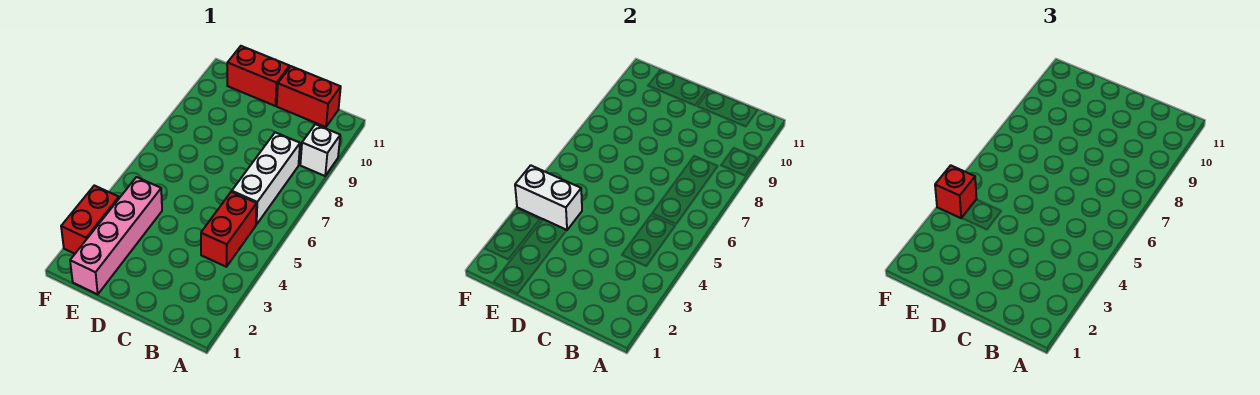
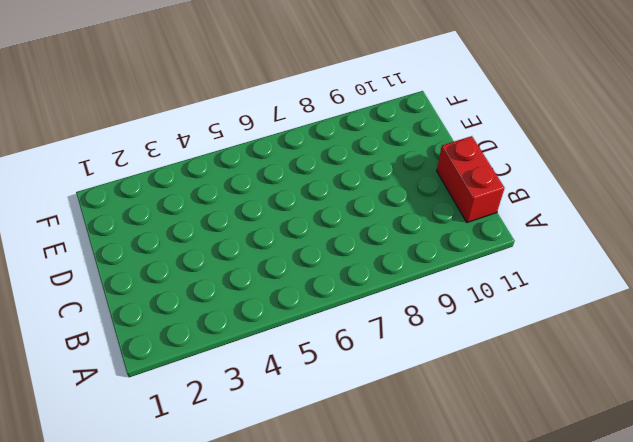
none -> white brick A9 level 1
none -> red brick B4:B5 level 1

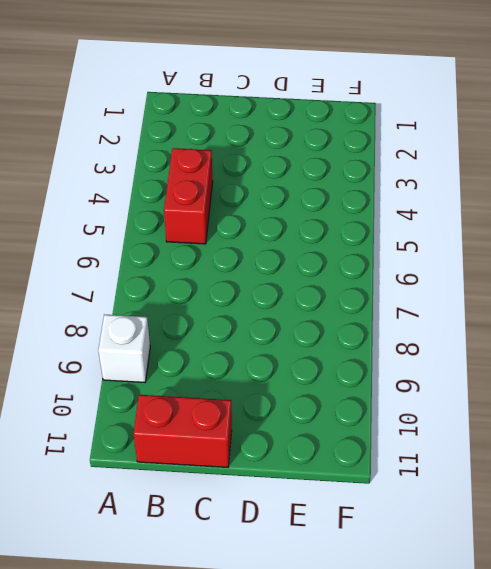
none -> white brick B6:B8 level 1
none -> red brick D11:E11 level 1

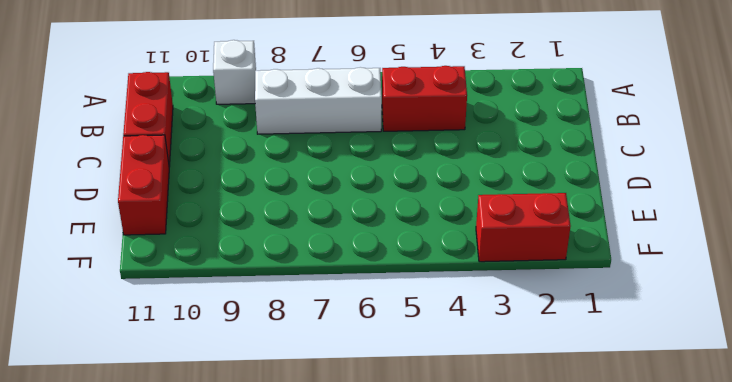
none -> pink brick E1:E4 level 1
none -> white brick E4:F4 level 2

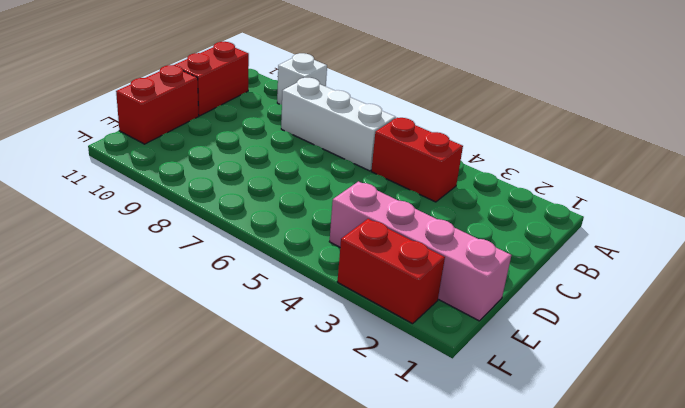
none -> white brick E4:F4 level 2
none -> red brick F4 level 3

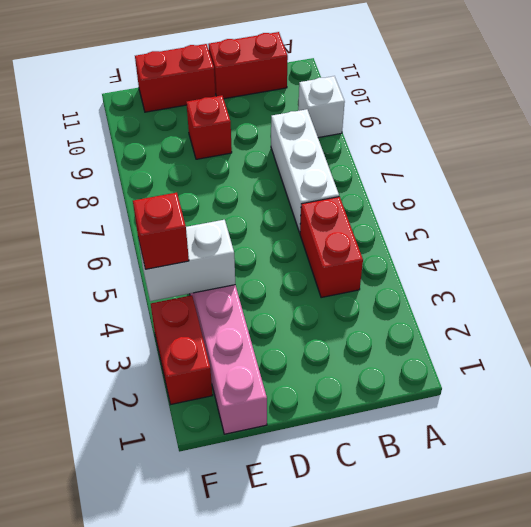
red brick D9 level 1 -> none

